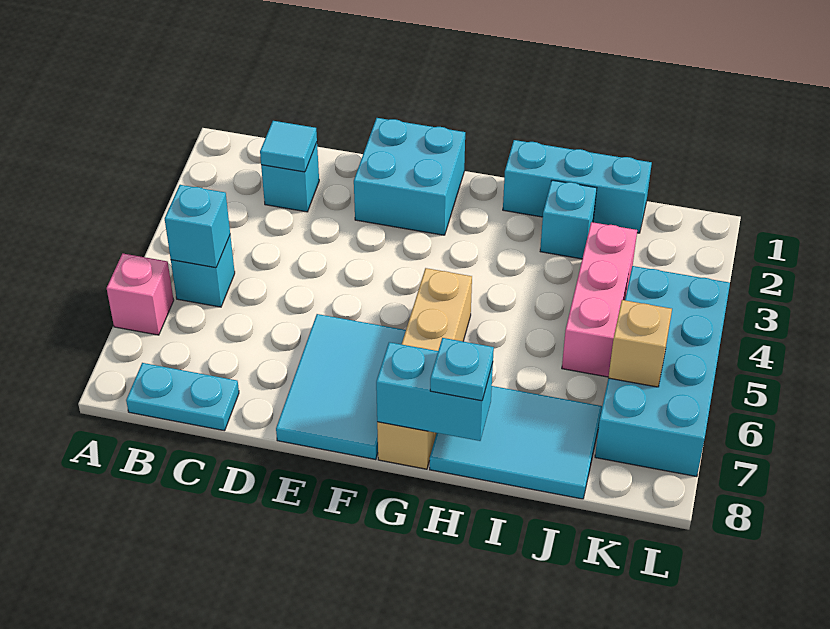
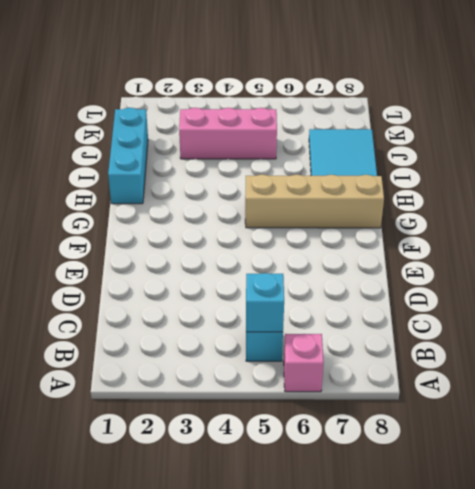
none -> cyan plate B8:C8 level 1
none -> cyan brick C2 level 1
none -> cyan brick E1:F2 level 1

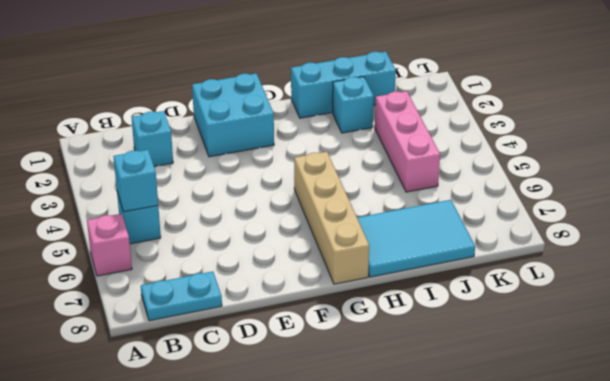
none -> cyan tile E6:F8 level 1
none -> cyan brick K4:L7 level 1
none -> cyan tile C2 level 2

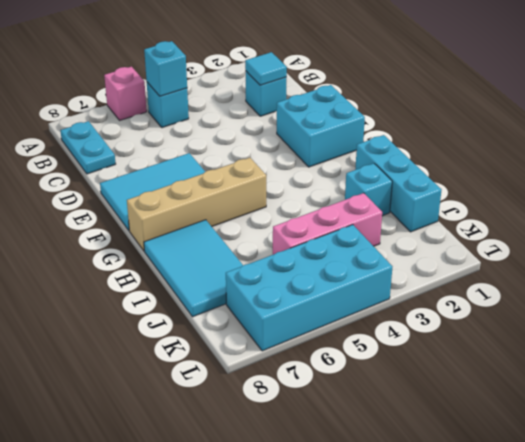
none -> cyan brick G8:H8 level 2
none -> tan brick K6 level 2
none -> cyan plate H8 level 3

